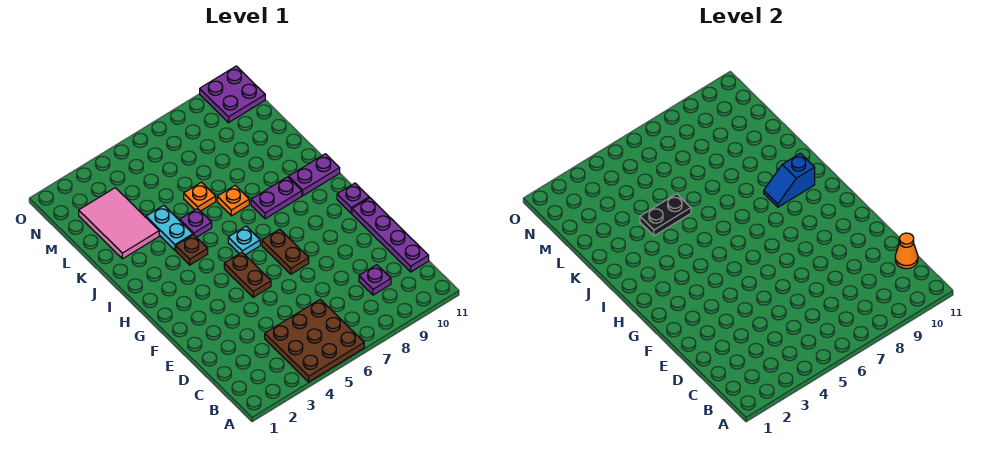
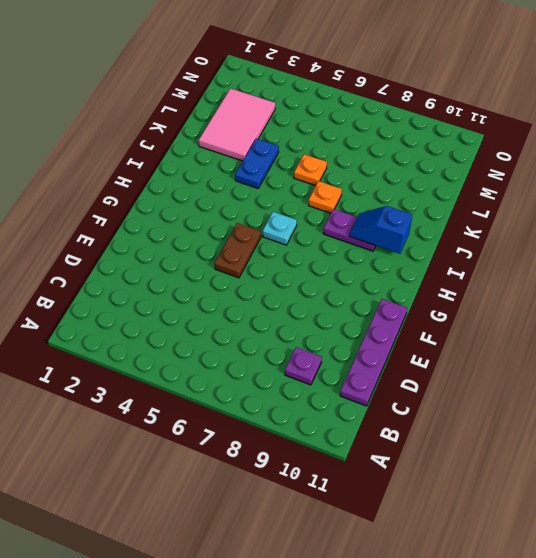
blue plate J4:K4 level 1 -> cyan plate J4:K4 level 1
none -> brown plate A4:C6 level 1
none -> brown plate F7:G7 level 1
none -> purple plate G11 level 1

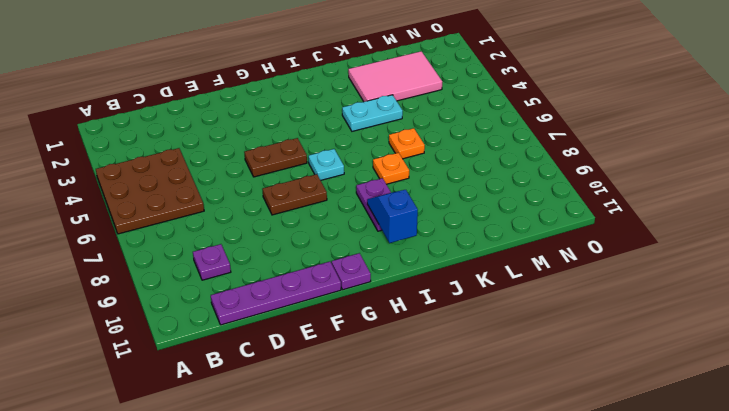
none -> brown plate I4 level 1
none -> purple plate I10:I11 level 1
none -> purple plate J5 level 1

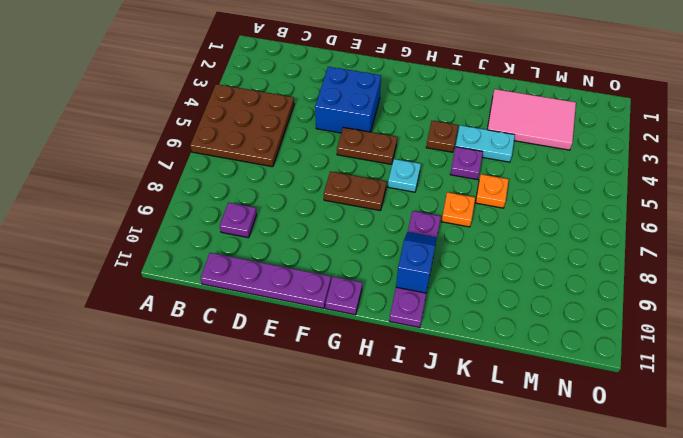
blue brick E3:F4 level 1 -> none
none -> purple plate N10:O11 level 1
none -> orange cone C11 level 2
none -> black plate K4:K5 level 2

